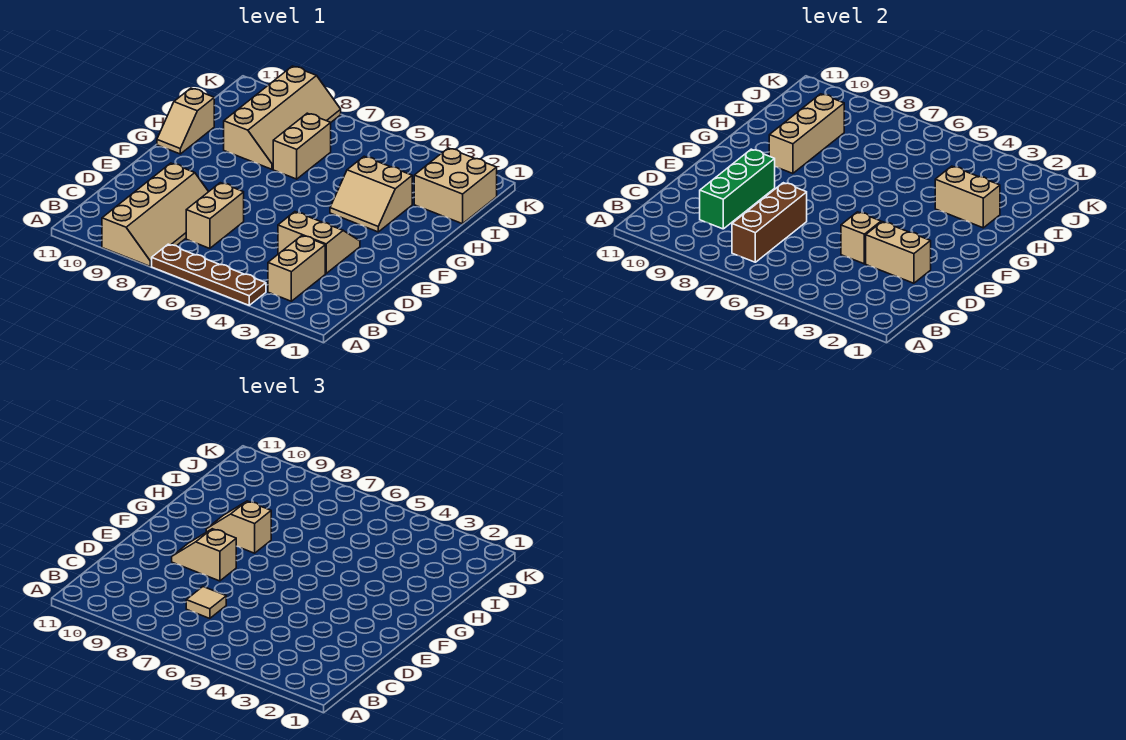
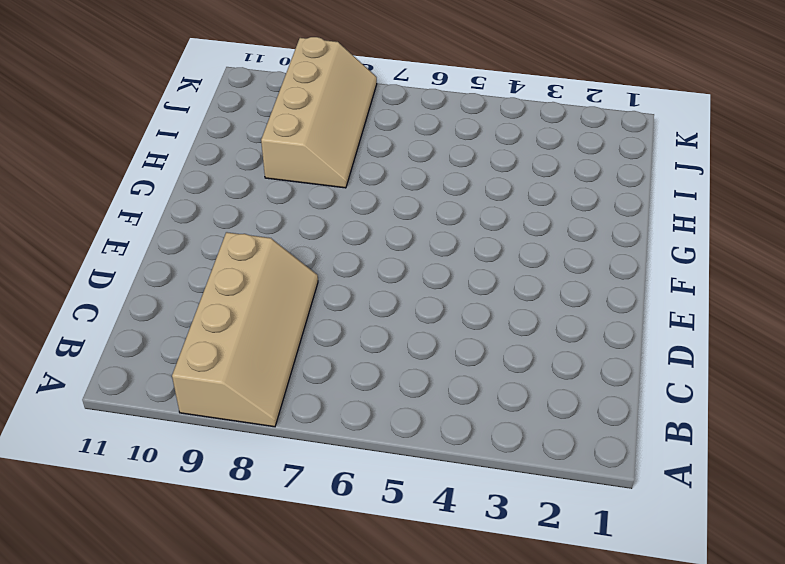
none -> brown plate A4:A7 level 1
none -> tan brick B3:C3 level 1
none -> tan brick C7:D7 level 1

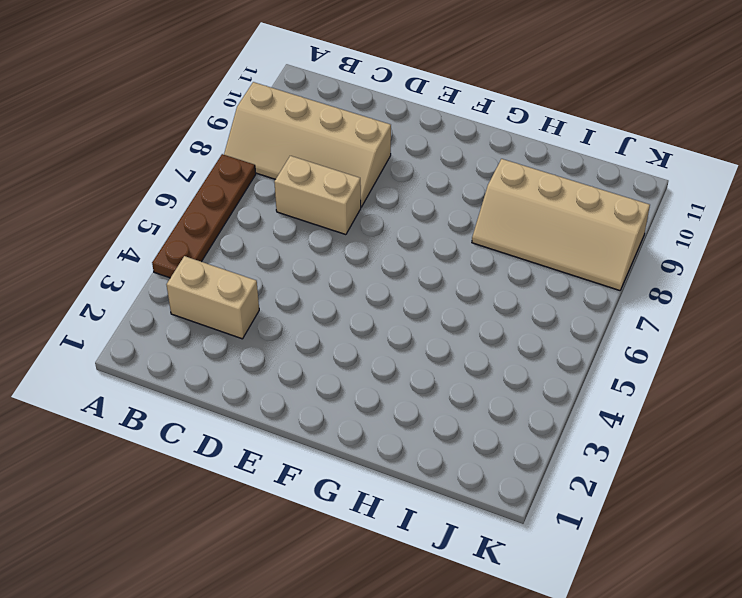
none -> tan slope D3:E4 level 1 top D
none -> tan slope G3:H4 level 1 top H
none -> tan slope G11:H11 level 1 top H

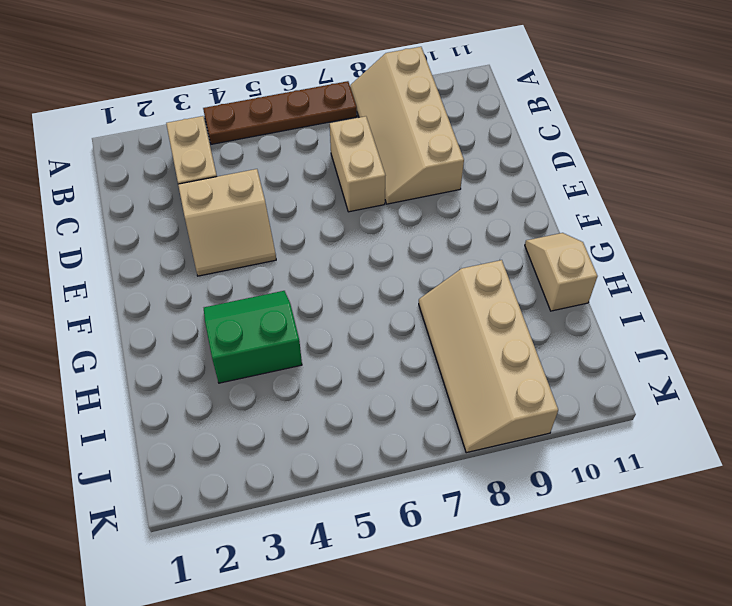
green slope G3:H4 level 1 top H -> tan slope G3:H4 level 1 top H
none -> tan brick H7:I7 level 1
none -> tan brick I1:J2 level 1
none -> brown brick B7:D7 level 2

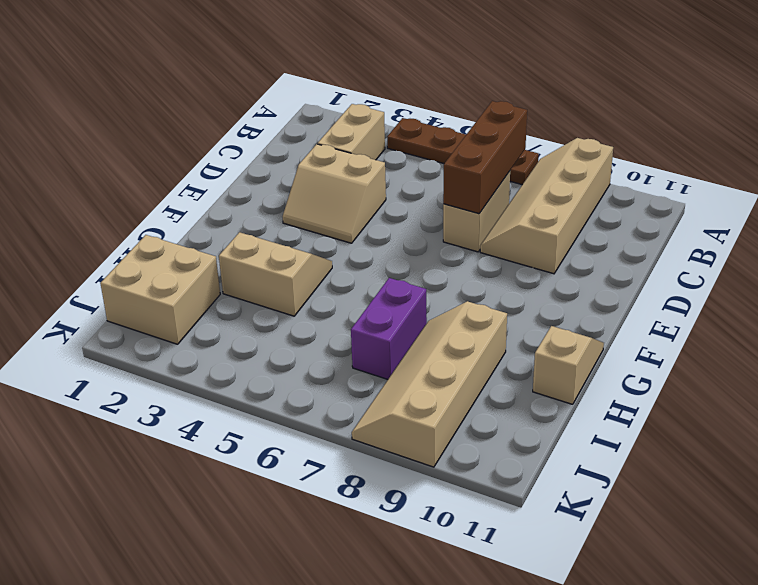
purple brick H7:I7 level 1 -> tan brick H7:I7 level 1
none -> green brick C9:E9 level 2
none -> tan brick D2:D3 level 2
none -> tan brick D4 level 2

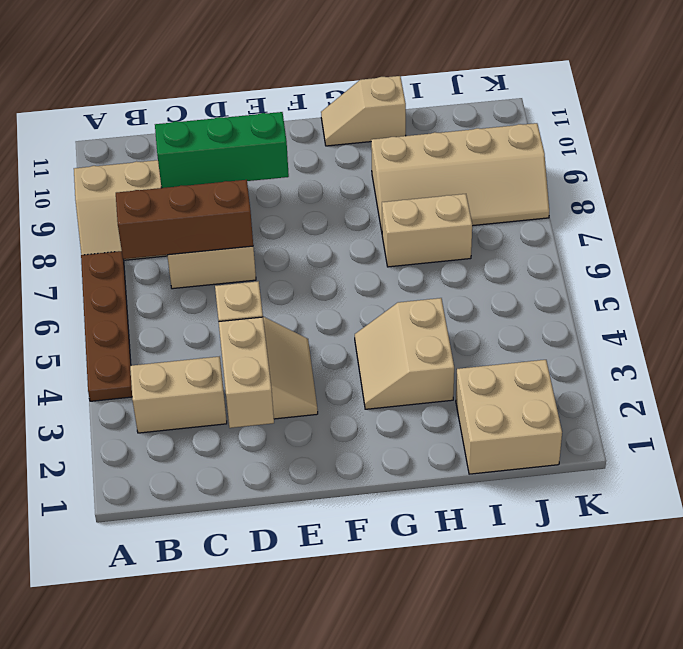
none -> tan brick G9:I9 level 2
none -> tan brick H2:H3 level 2
none -> tan tile C7 level 3

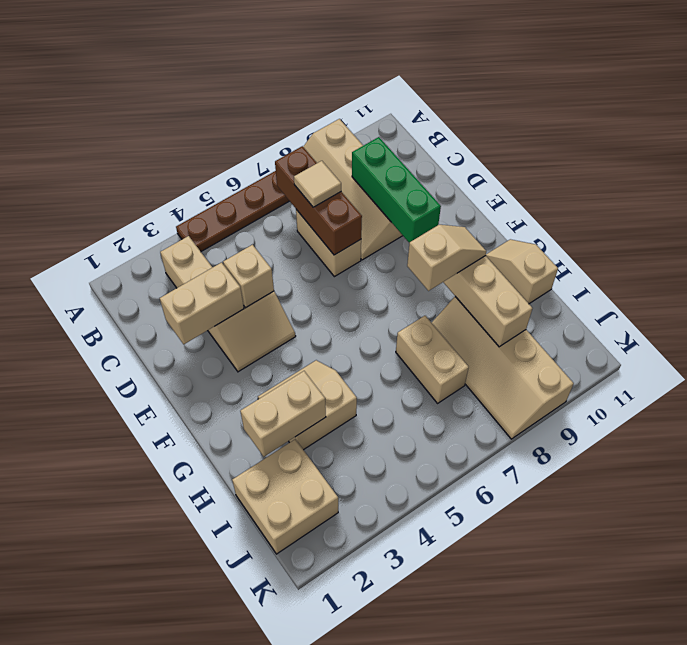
none -> tan slope E8:E9 level 3 top 8

